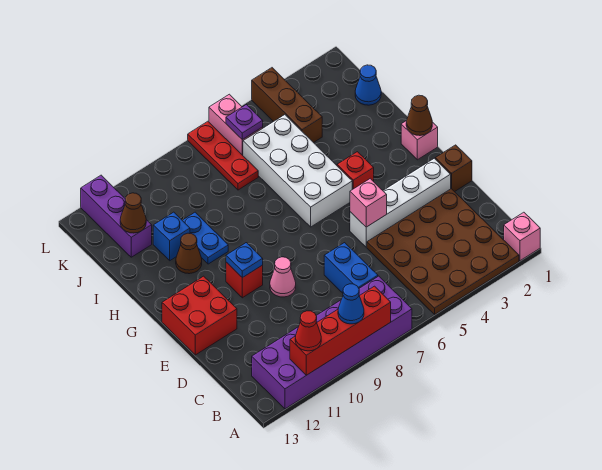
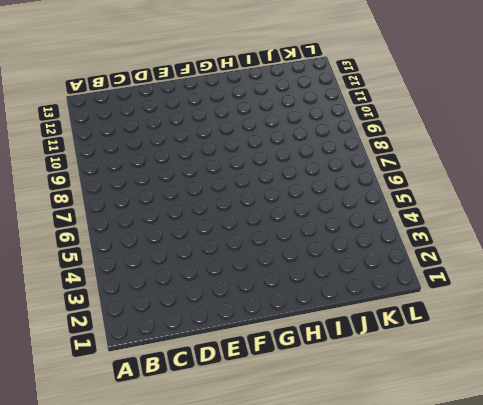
none -> pink brick A1 level 1
none -> brown plate A2:D5 level 1
none -> purple brick A7:B12 level 1

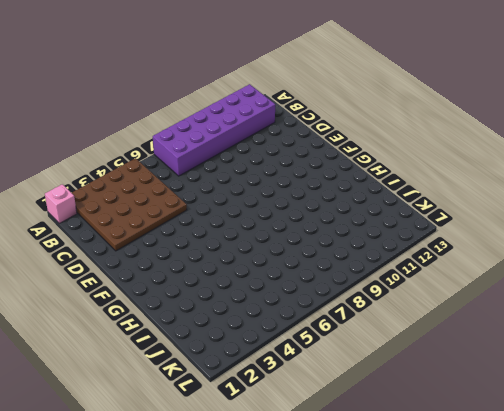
none -> blue brick C7:D7 level 1
none -> brown brick E1 level 1
none -> white brick E2:E5 level 1

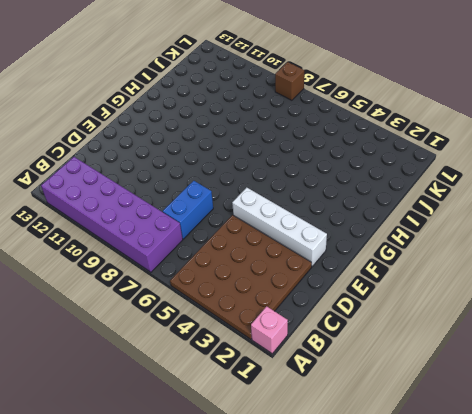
brown brick L8 level 1 -> brown brick E1 level 1
none -> pink cone E9 level 1
none -> red brick E12:F13 level 1
none -> red brick F10 level 1

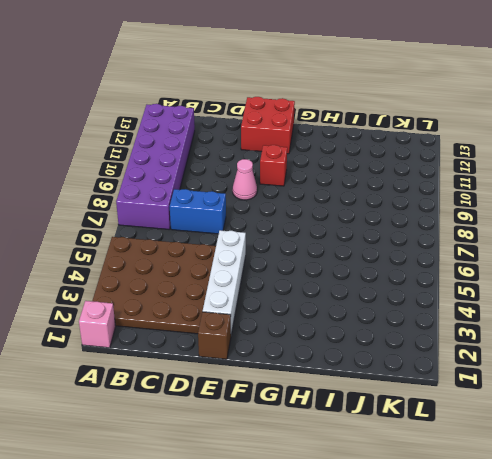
none -> pink brick G1 level 1
none -> red brick G4 level 1
none -> white brick G5:J6 level 1

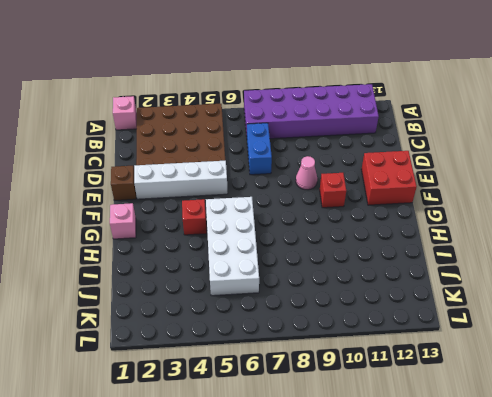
none -> blue plate H10:I10 level 1
none -> brown cone H11 level 1
none -> blue brick I11 level 1

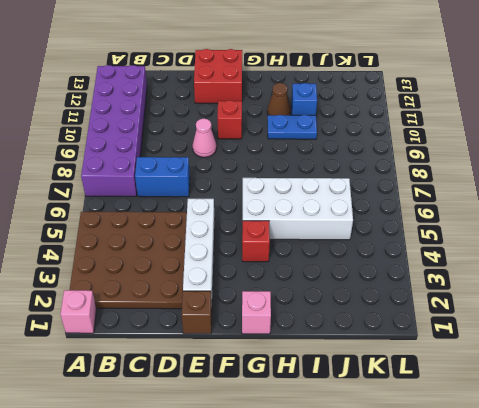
none -> blue cone J1 level 1
none -> brown brick J4:L4 level 1
none -> red plate J7:L7 level 1

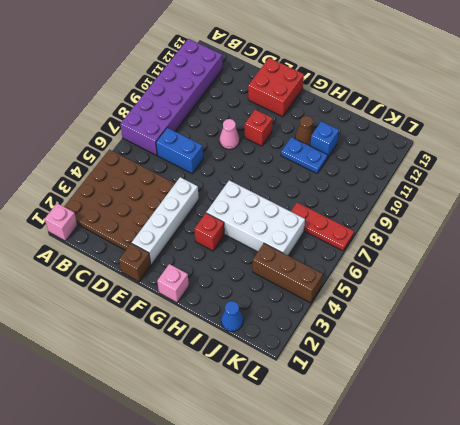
none -> purple brick J12:L12 level 1
none -> pink brick K6:L6 level 1
none -> red brick A8:A11 level 2

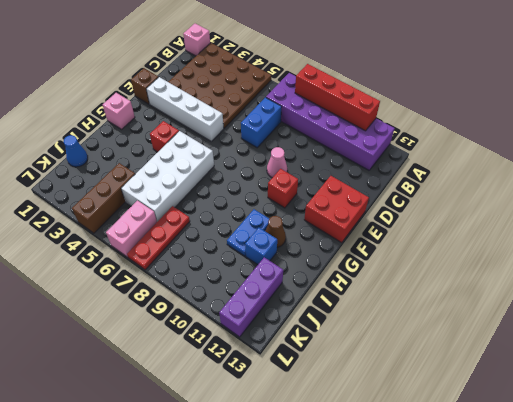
none -> pink brick E5 level 2
none -> blue plate F10 level 2
none -> brown cone G1 level 2

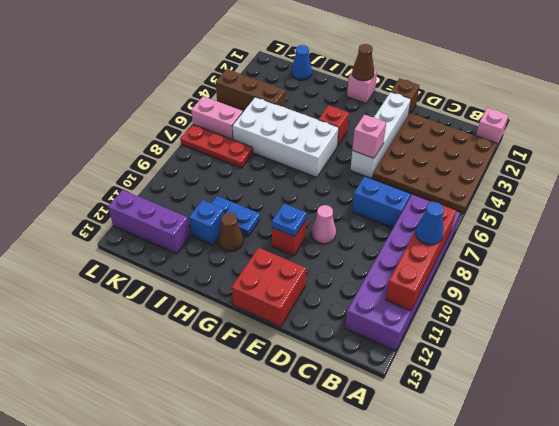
none -> brown cone J12 level 2
none -> purple plate K6 level 2
none -> red cone A11 level 3

